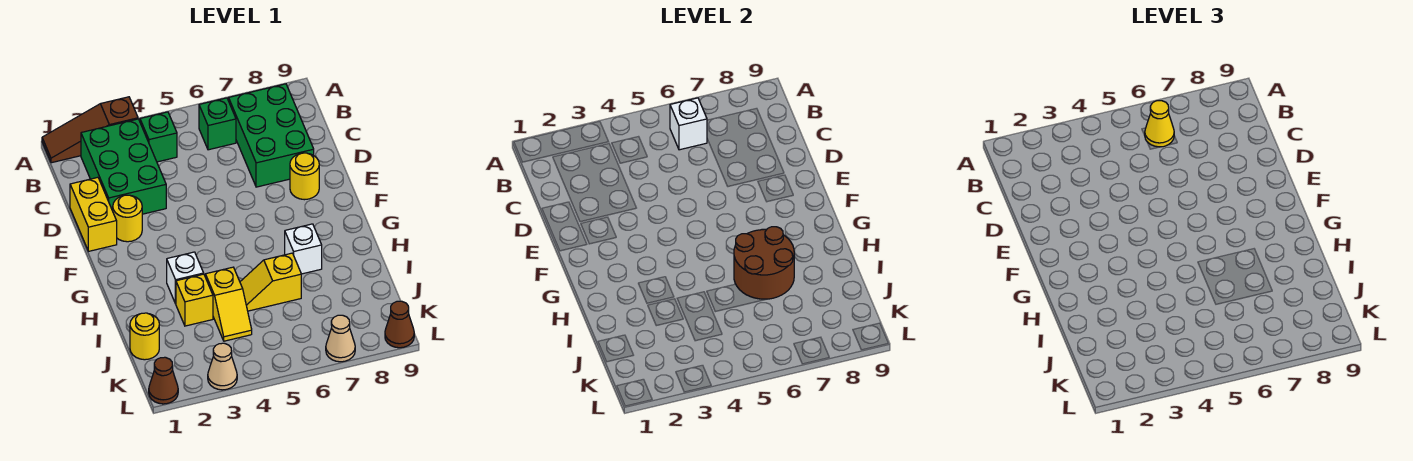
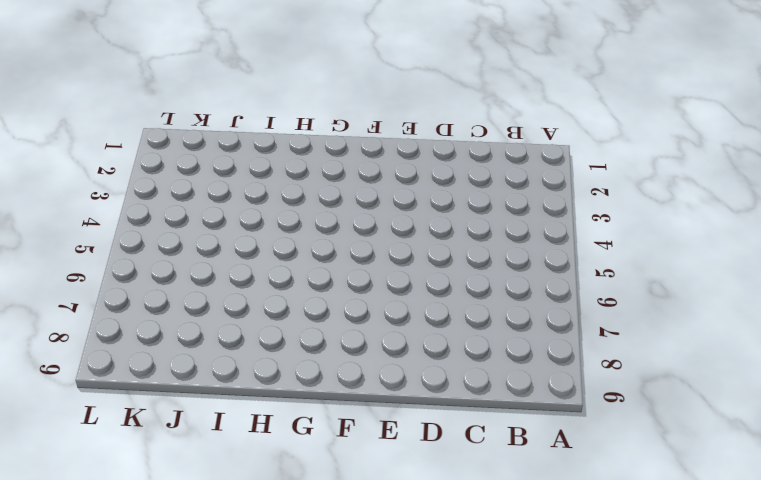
none -> brown slope A1:A3 level 1 top 3
none -> green brick B2:D3 level 1
none -> green brick B4 level 1

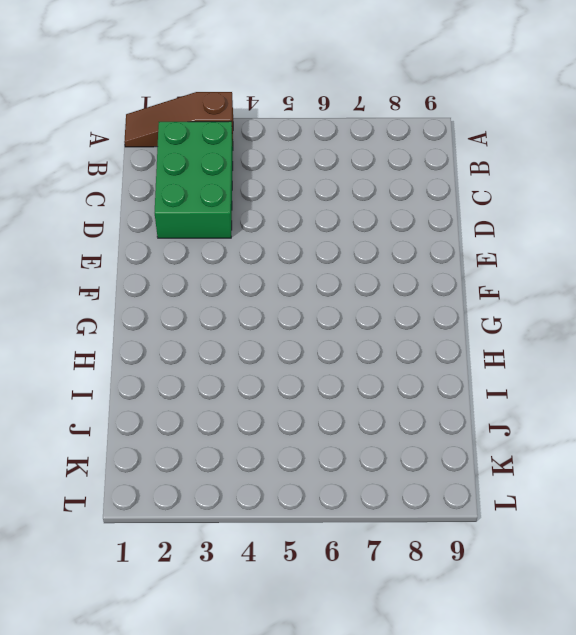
none -> green brick B4 level 1
none -> green brick B6 level 1
none -> green brick B7:D8 level 1

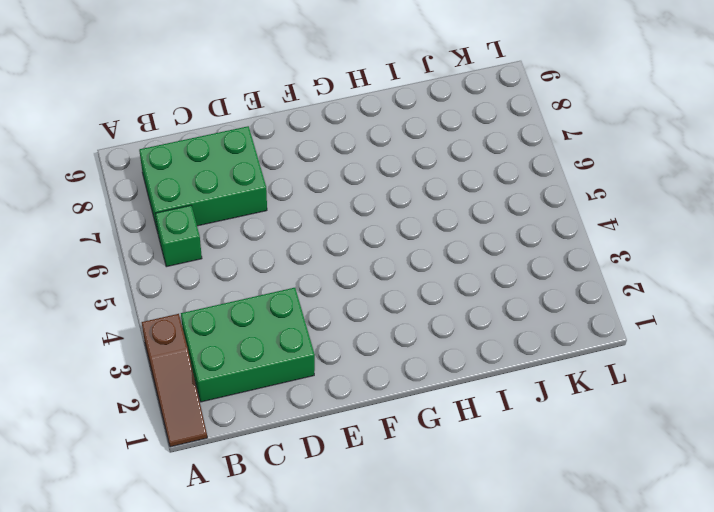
none -> green brick B4 level 1
none -> yellow brick D1:E1 level 1
none -> yellow round brick E2 level 1

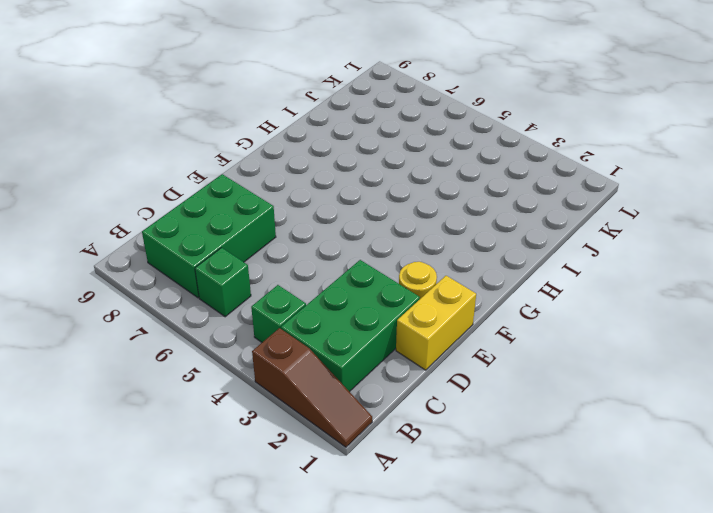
none -> yellow round brick E8 level 1
none -> white brick H3 level 1
none -> white brick H7 level 1

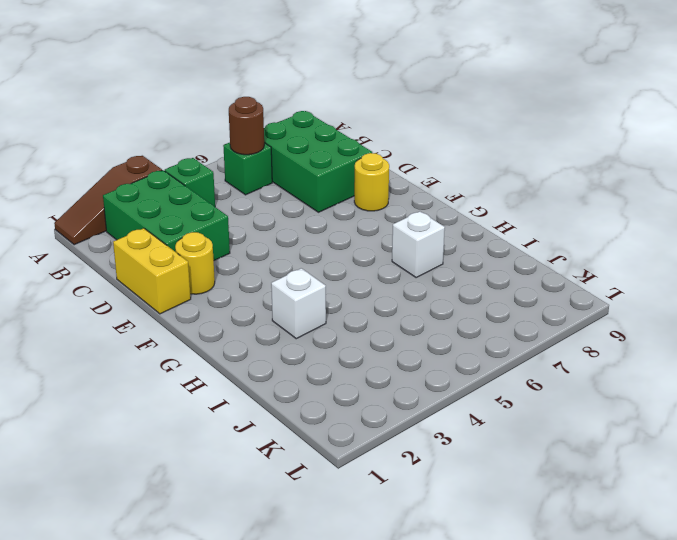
brown round brick B6 level 2 -> white brick B6 level 2
none -> yellow brick I3 level 1
none -> yellow slope I4:J4 level 1 top I
none -> yellow slope I5:I6 level 1 top 6

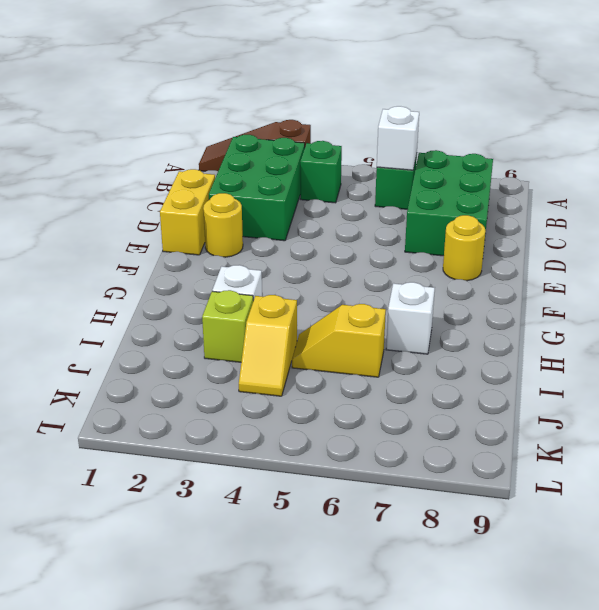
lime brick I3 level 1 -> yellow brick I3 level 1
none -> yellow round brick J1 level 1
none -> brown cone L1 level 1
none -> tan cone L3 level 1

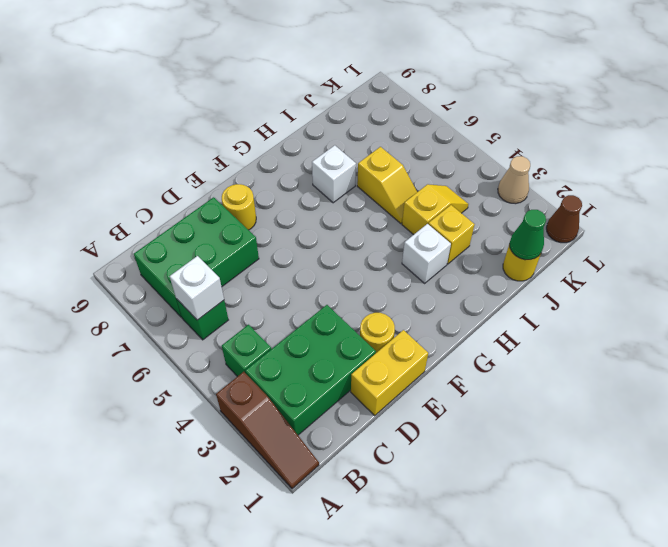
green cone J1 level 2 -> none
none -> tan cone L7 level 1
none -> brown cone L9 level 1
none -> brown round brick H6:I7 level 2

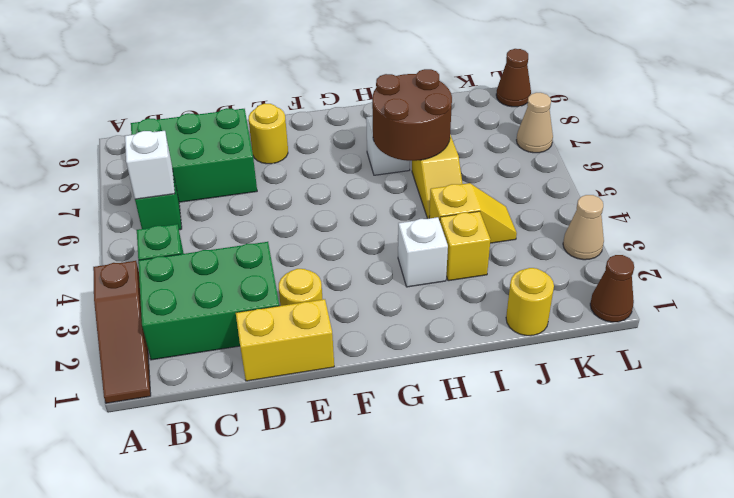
none -> yellow cone B6 level 3

